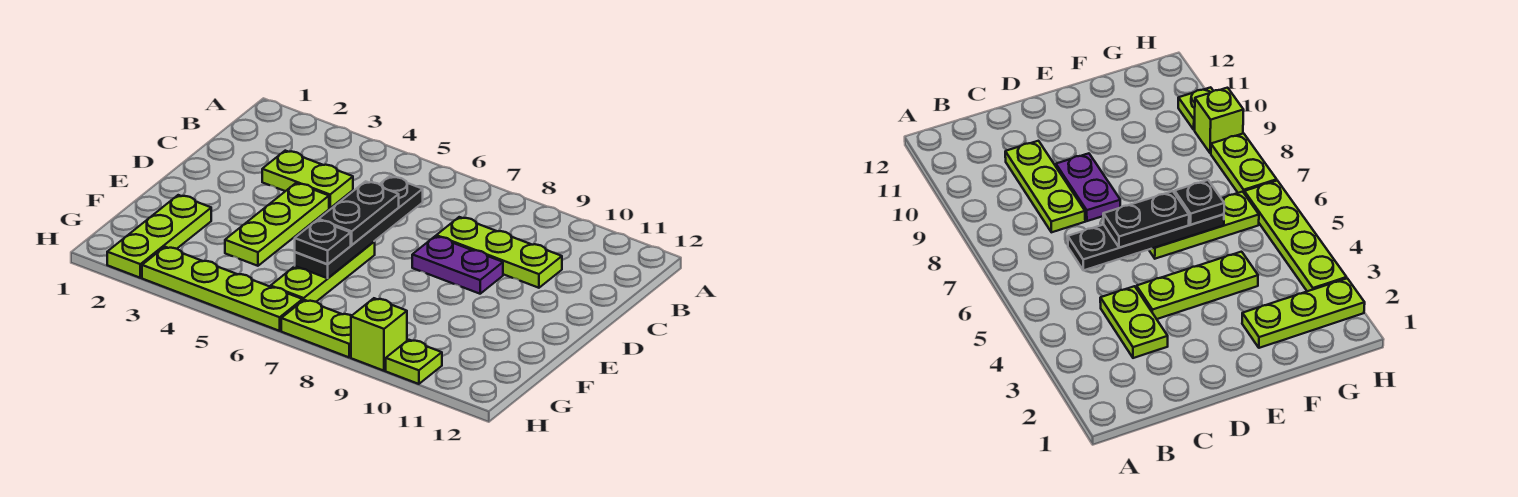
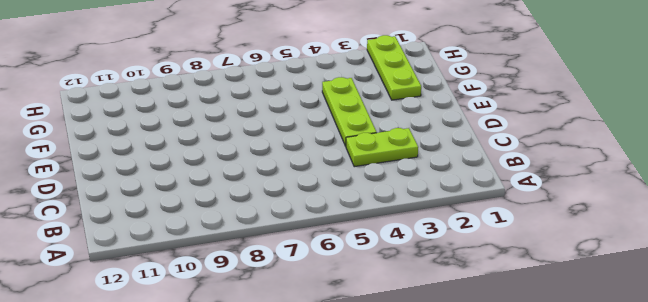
none -> lime plate C8:C10 level 1
none -> purple plate D8:D9 level 1
none -> lime plate E6:G6 level 1

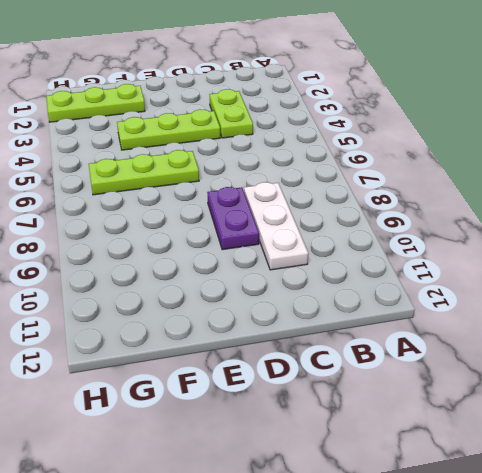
white plate C8:C10 level 1 -> lime plate C8:C10 level 1
none -> lime plate H3:H6 level 1
none -> lime plate H7:H8 level 1
none -> lime brick H9 level 1

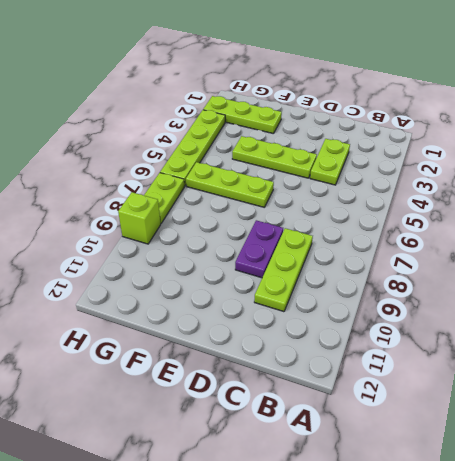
none -> lime plate H10 level 1
none -> black plate C6:F6 level 2
none -> black plate D6:E6 level 3

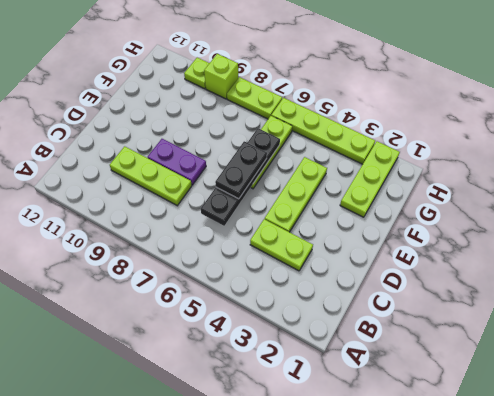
none -> black plate F6 level 3

